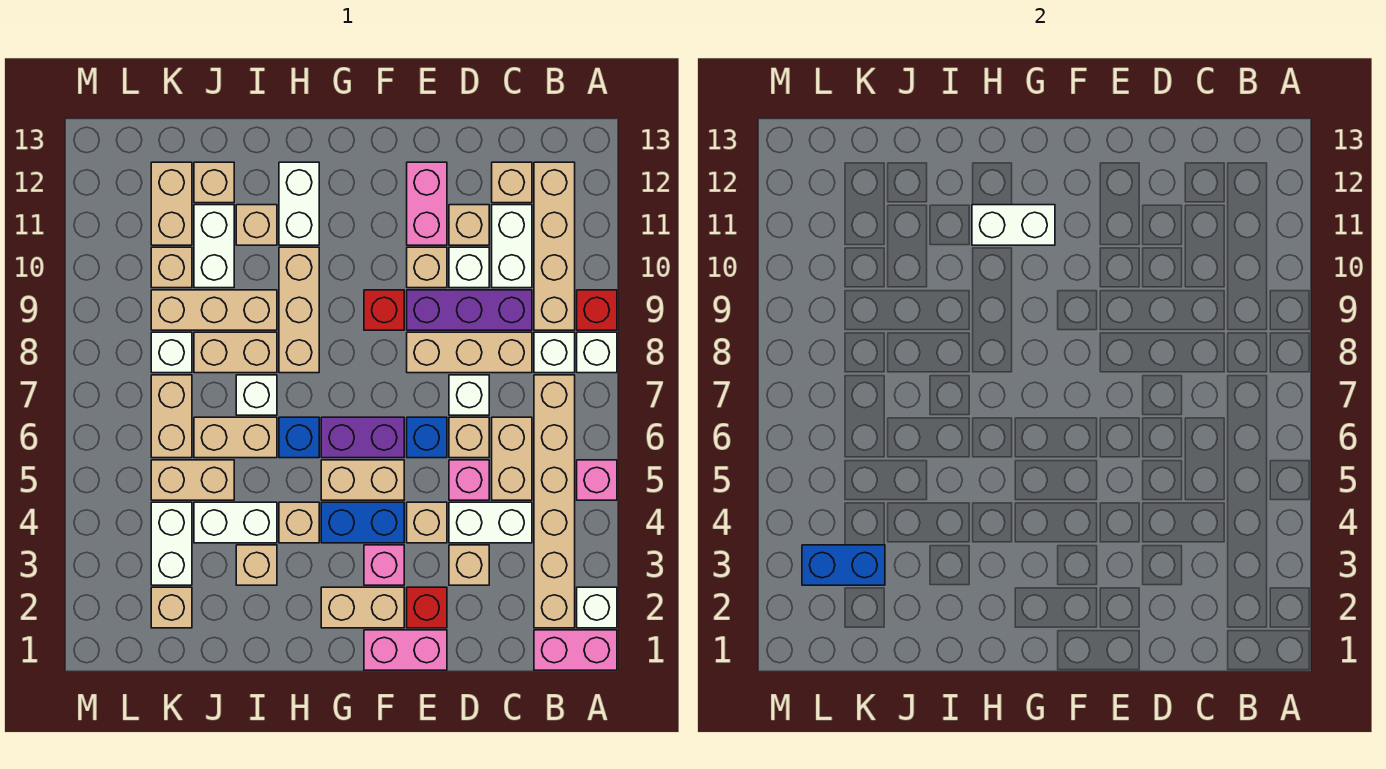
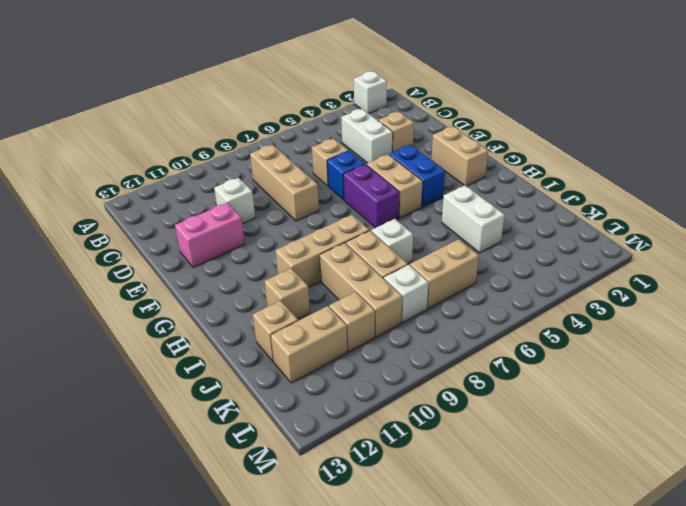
none -> pink brick A1:B1 level 1
none -> pink brick A5 level 1
none -> white brick A8 level 1
none -> red brick A9 level 1

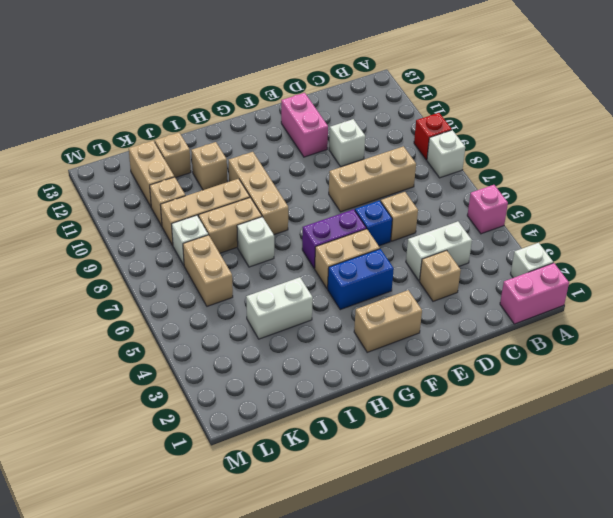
none -> tan brick B2:B7 level 1
none -> white brick B8 level 1
none -> tan brick B9:B12 level 1
none -> tan brick C5:C6 level 1

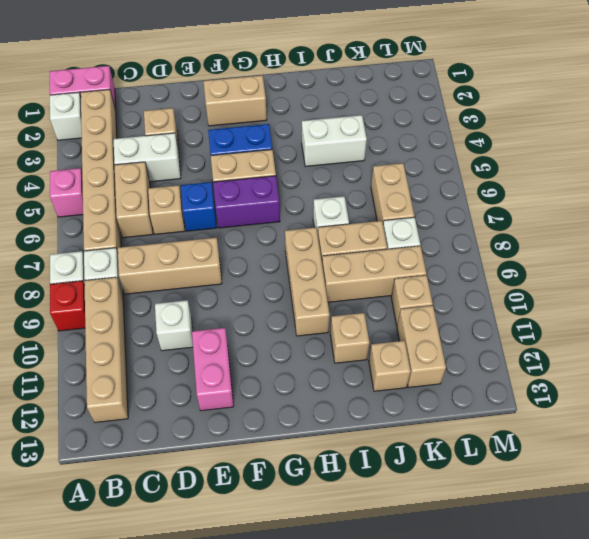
none -> purple brick C9:E9 level 1
none -> white brick C10:C11 level 1
none -> tan brick C12 level 1
none -> pink brick D5 level 1

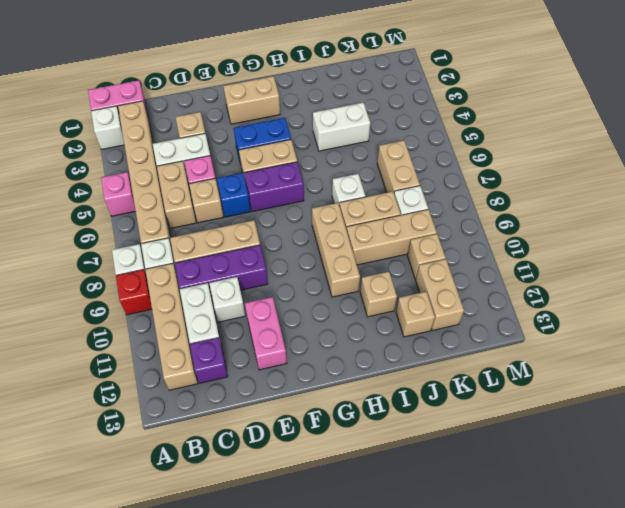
purple brick C12 level 1 -> tan brick C12 level 1
none -> white brick D7 level 1
none -> tan brick D11 level 1
none -> pink brick E1:F1 level 1
none -> red brick E2 level 1

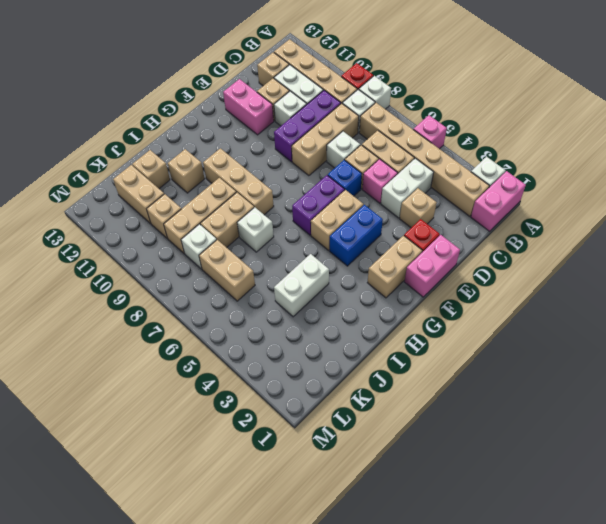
none -> tan brick E4 level 1
none -> tan brick E10 level 1
none -> pink brick F3 level 1
none -> red brick F9 level 1

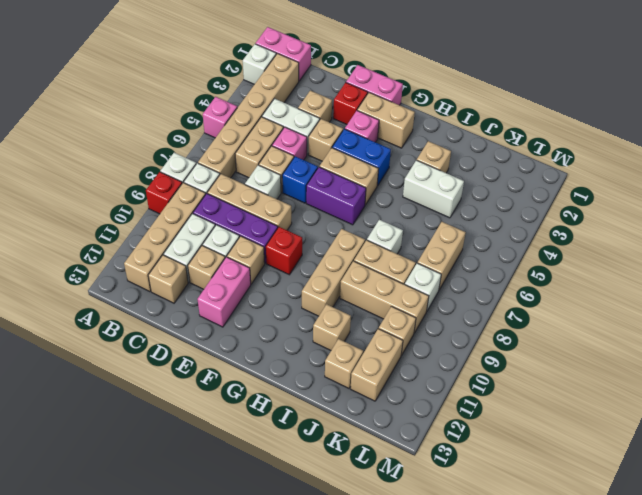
none -> tan brick H4 level 1
none -> blue brick H6 level 1
none -> white brick H11:H12 level 1
none -> tan brick I6:J6 level 1

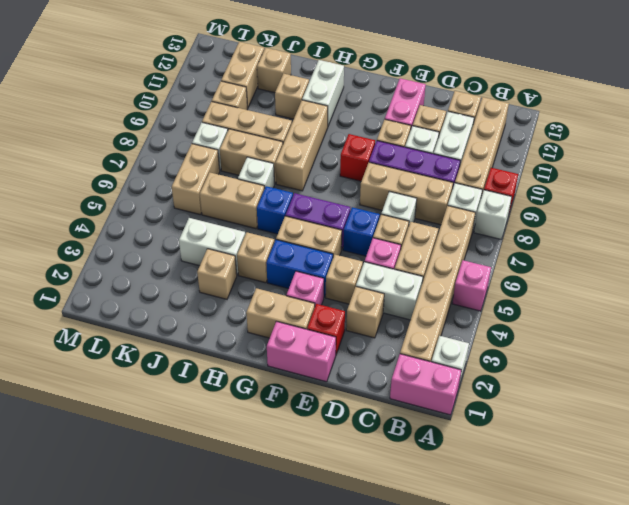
none -> tan brick J5:K5 level 1
none -> white brick J10:J11 level 1
none -> tan brick K2 level 1
none -> white brick K3:K4 level 1

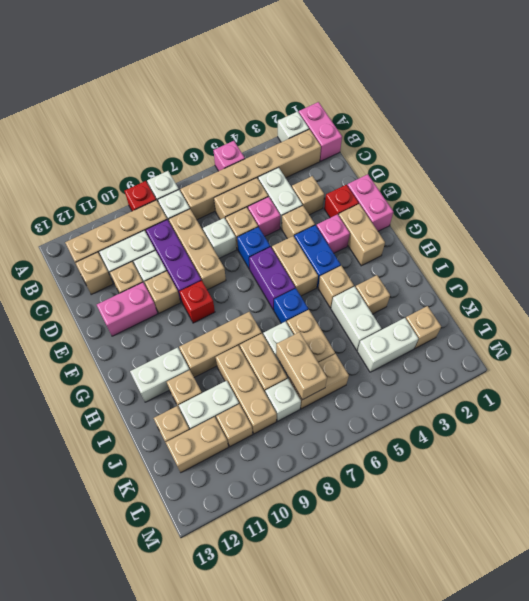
tan brick J7:K7 level 2 -> tan brick J5:K5 level 1
none -> white brick G11:H11 level 2
none -> blue brick K3:L3 level 2

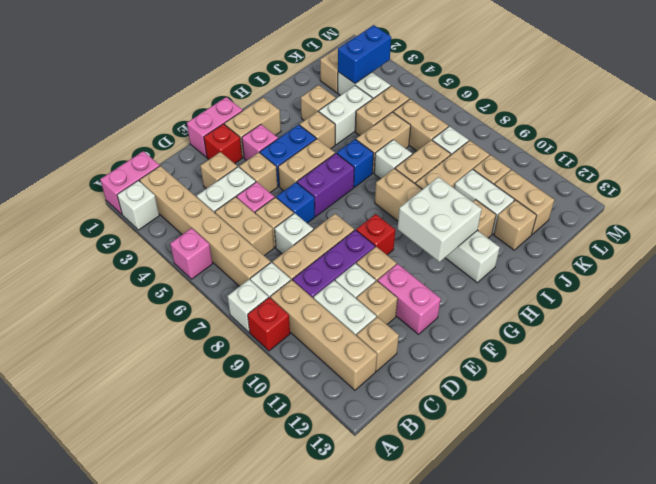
white brick G10:H11 level 2 -> white brick G11:H11 level 2

